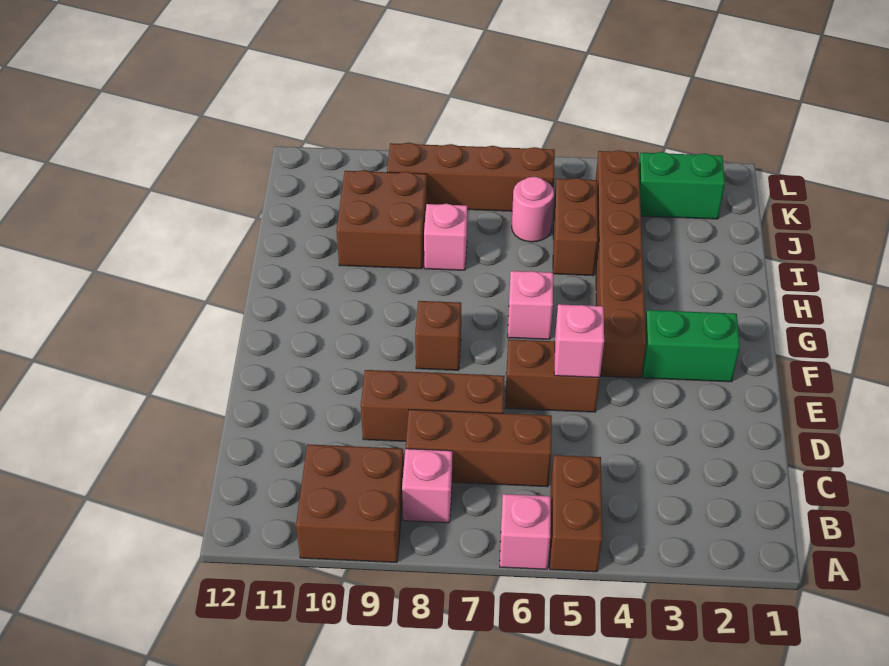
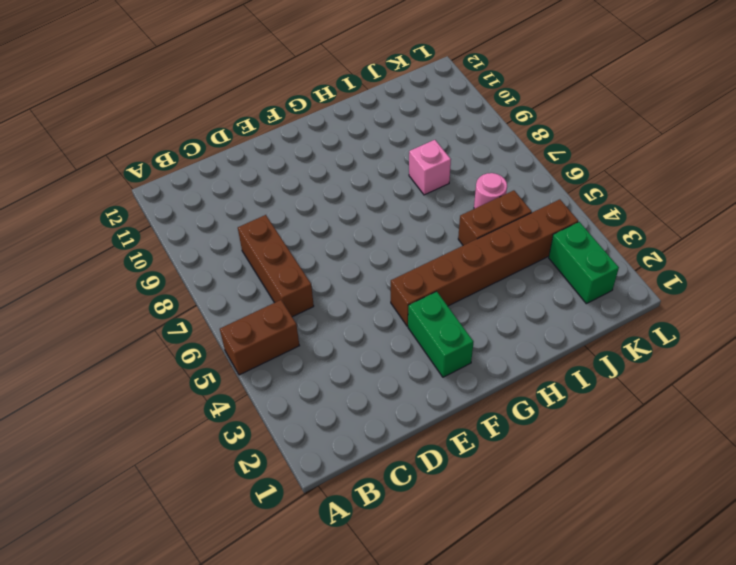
none -> pink brick A6 level 1
none -> brown brick A9:B10 level 1
none -> pink brick B8 level 1

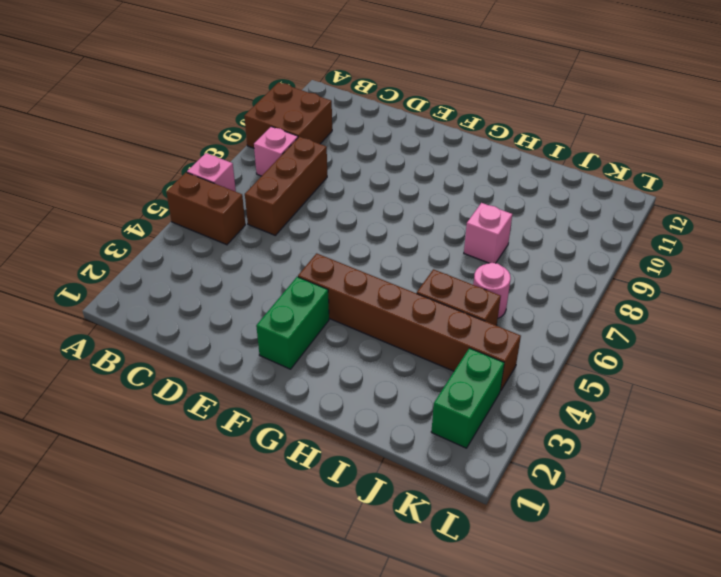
none -> brown brick D7:D9 level 1
none -> brown brick E5:E6 level 1
none -> brown brick F8 level 1

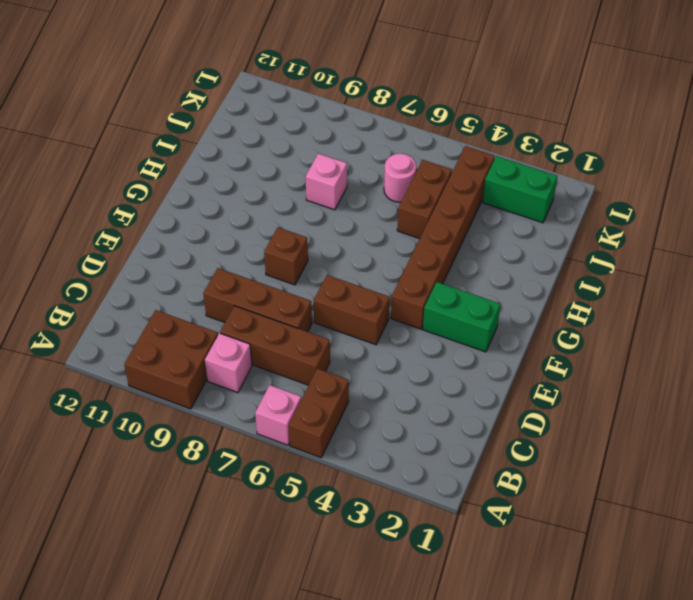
none -> pink brick G6 level 1
none -> brown brick I9:J10 level 1
none -> brown brick K6:K9 level 1

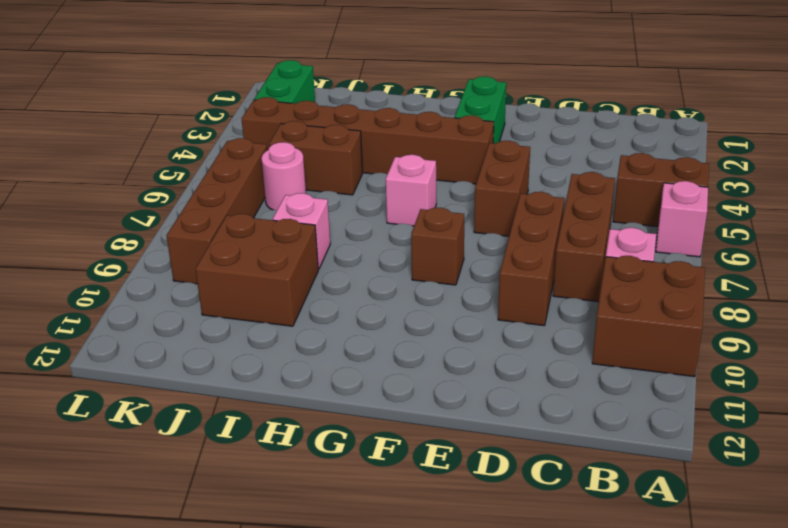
none -> pink brick E5 level 2

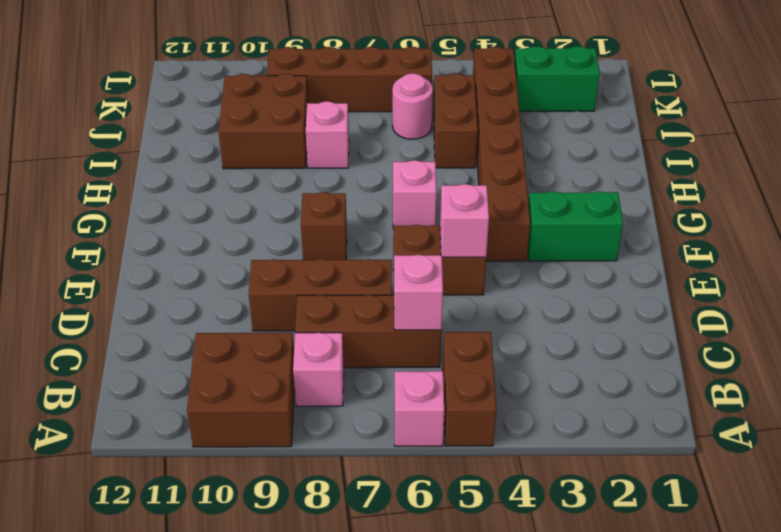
pink brick C6 level 2 -> none

